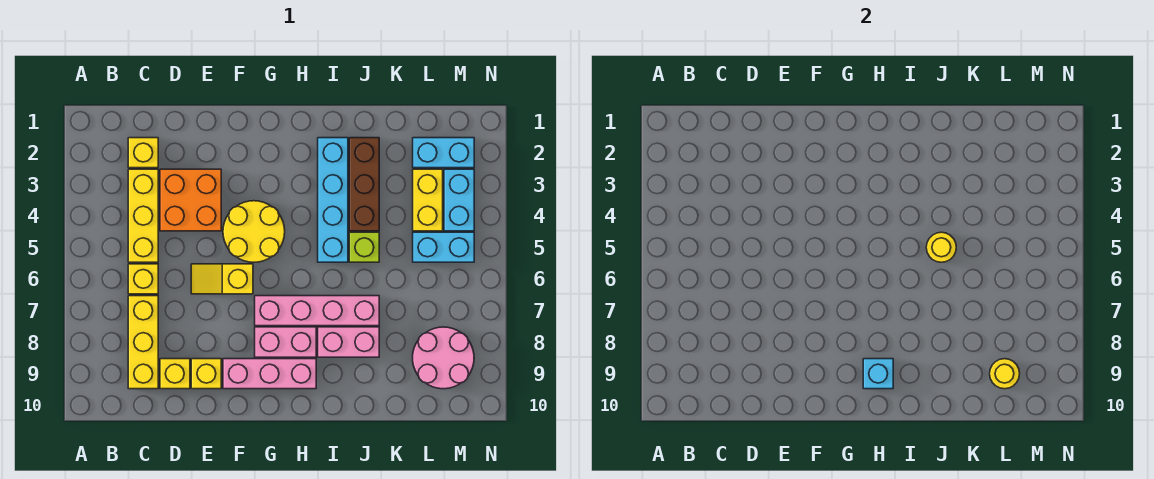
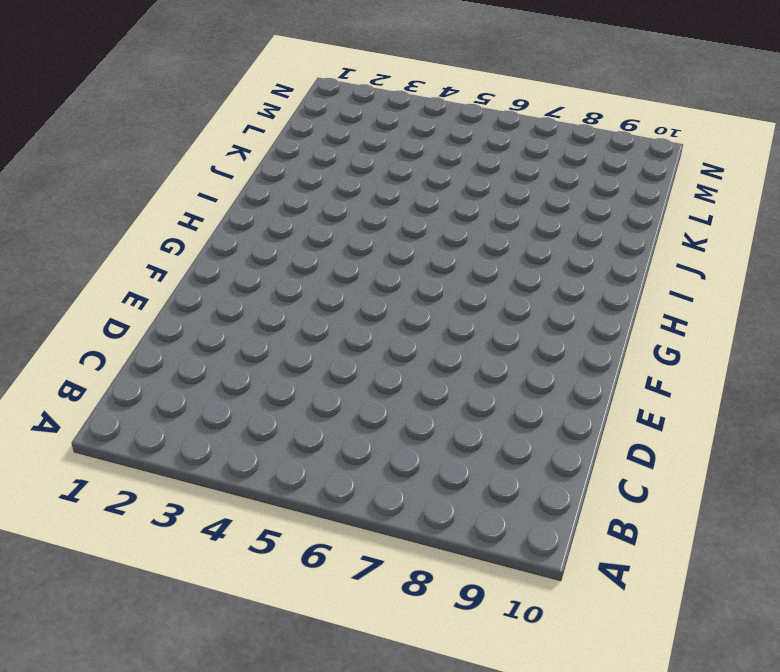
none -> yellow brick C2 level 1
none -> yellow brick C3:C5 level 1
none -> yellow brick C6 level 1

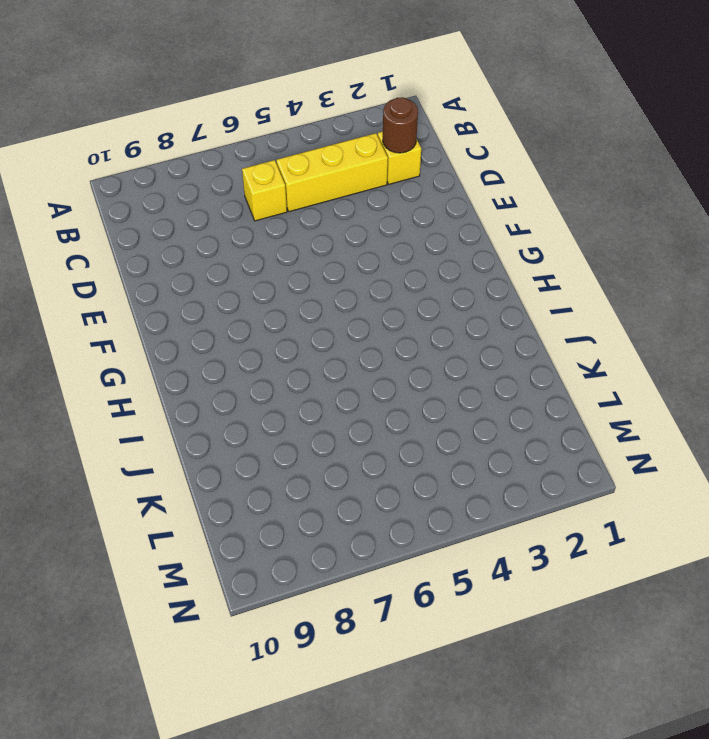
brown round brick C2 level 2 -> none
none -> yellow brick C7:C9 level 1
none -> orange brick D3:E4 level 1
none -> yellow brick D9 level 1

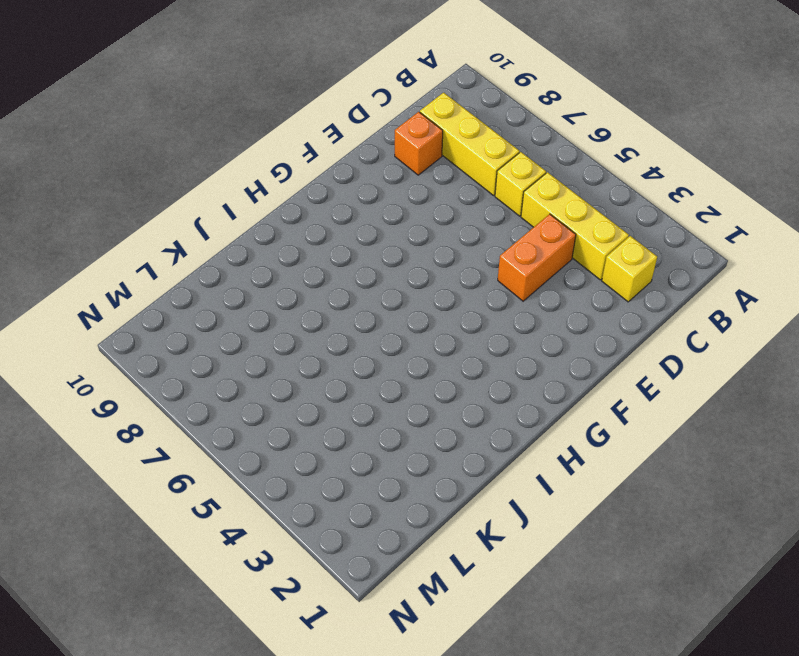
orange brick D4:E4 level 1 -> orange brick D3:E4 level 1
orange brick D9 level 1 -> yellow brick D9 level 1
none -> yellow slope E6:F6 level 1 top F
none -> yellow brick E9 level 1
none -> yellow round brick F4:G5 level 1

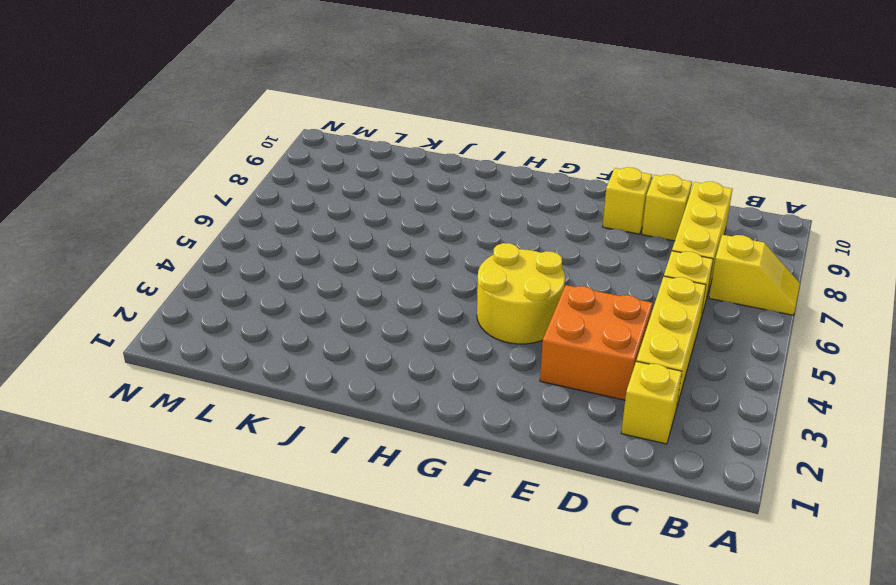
yellow slope A7:B7 level 1 top B -> yellow slope E6:F6 level 1 top F
none -> pink brick F9:H9 level 1
none -> pink brick G7:J7 level 1
none -> pink brick G8:H8 level 1

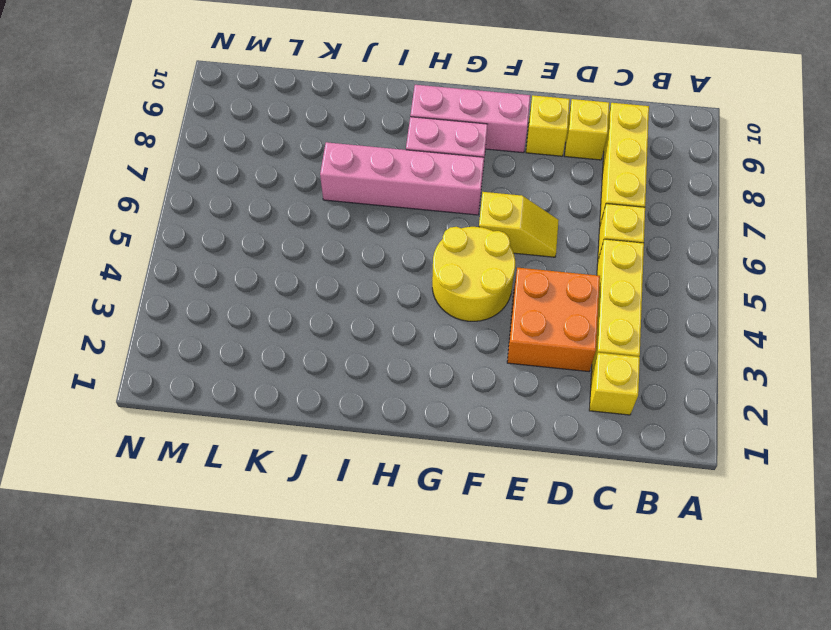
none -> cyan brick I2:I5 level 1
none -> pink brick I8:J8 level 1
none -> brown brick J2:J4 level 1

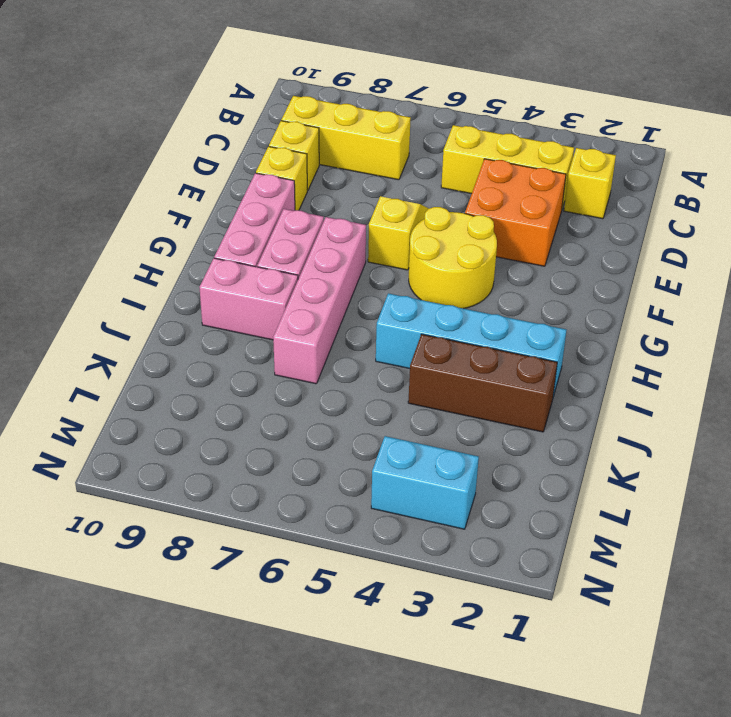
pink brick I8:I9 level 1 -> pink brick I8:J8 level 1
none -> yellow brick C6 level 1
none -> lime brick J5 level 1
none -> cyan brick L2:M2 level 1

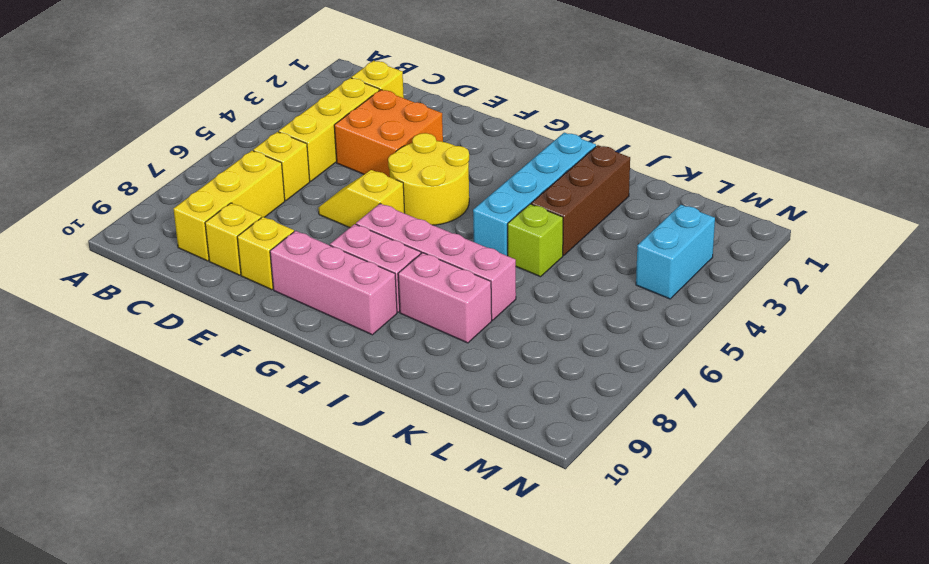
none -> cyan brick L2:M2 level 1
none -> yellow brick L3:L4 level 1
none -> cyan brick L5:M5 level 1

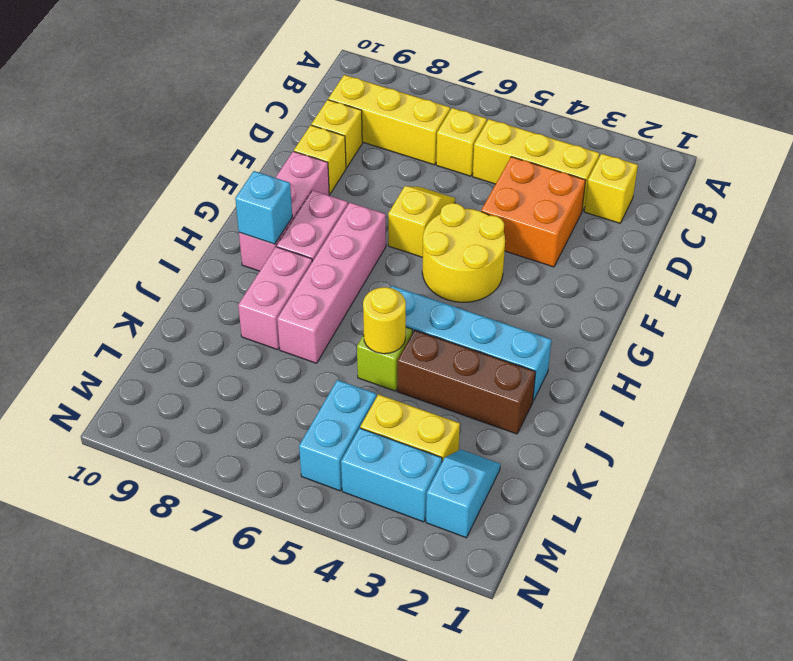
cyan slope L2:M2 level 1 top M -> cyan brick L2:M2 level 1
none -> pink round brick L8:M9 level 1
none -> yellow round brick L9 level 2

